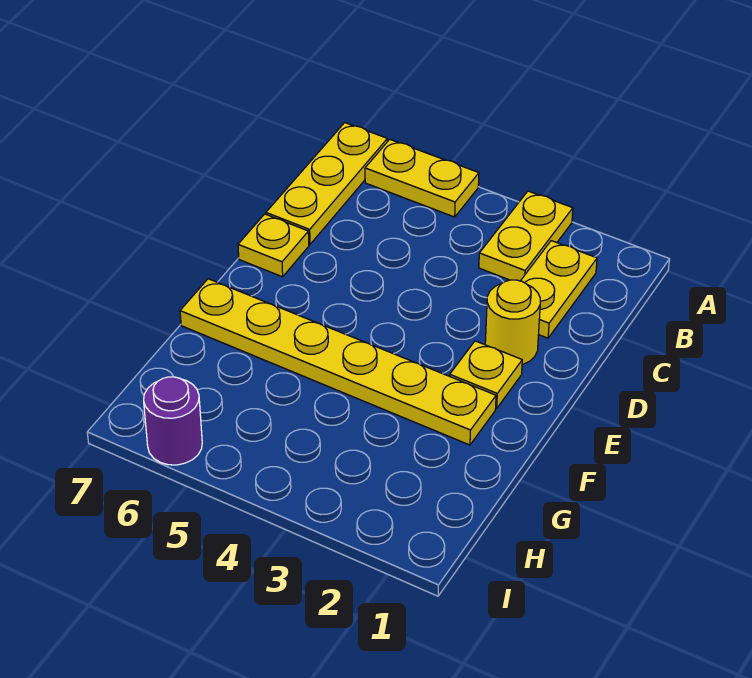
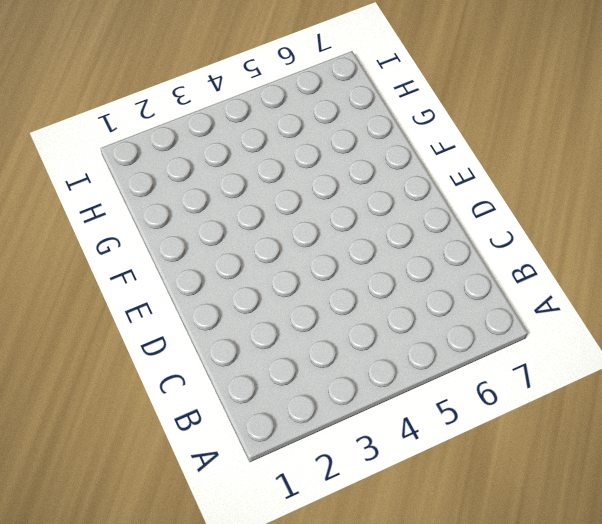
none -> yellow plate A3:B3 level 1
none -> yellow plate A5:A6 level 1

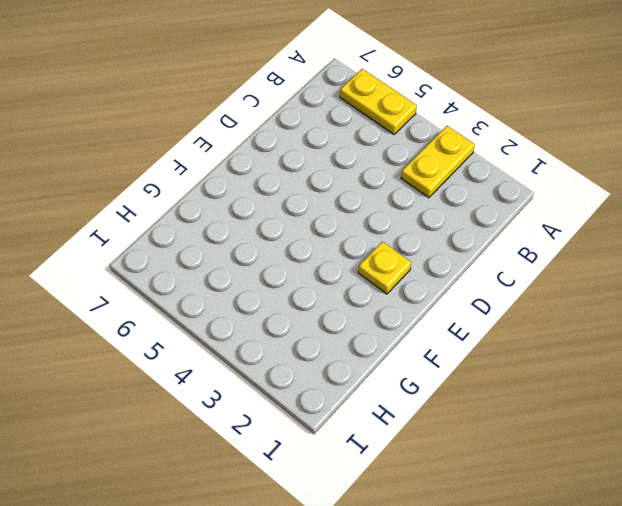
none -> yellow plate A7:C7 level 1
none -> yellow plate B2:C2 level 1

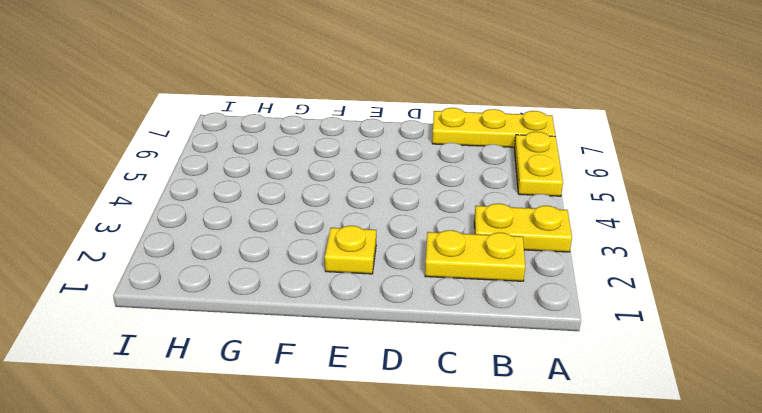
none -> yellow round brick D2 level 1
none -> yellow plate D7 level 1

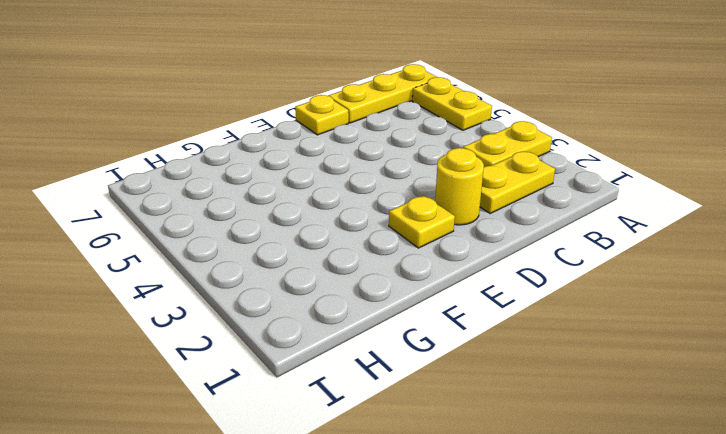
none -> yellow plate F2:F7 level 1
none -> purple round brick I6 level 1

